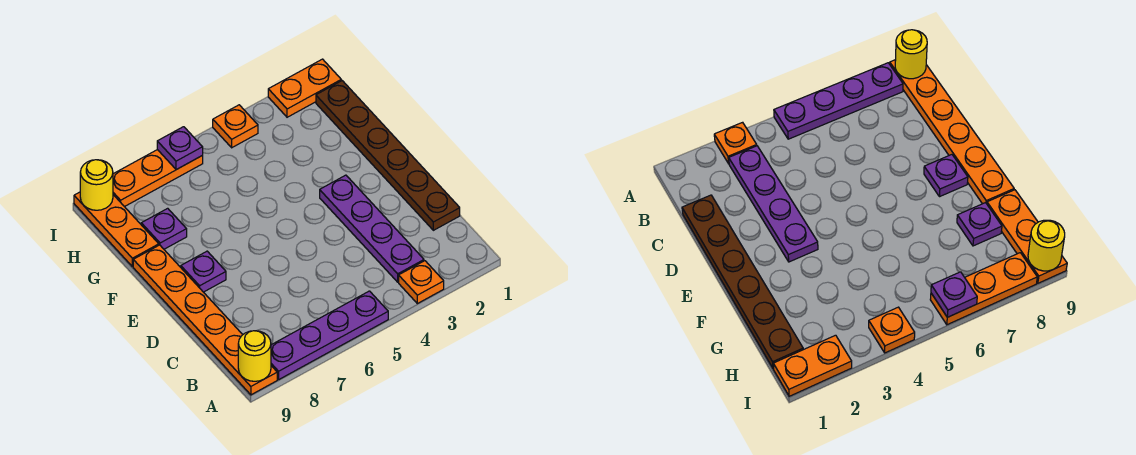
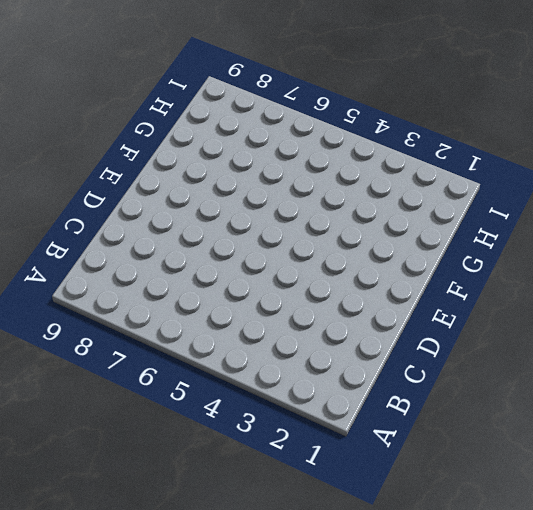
none -> orange plate A3 level 1
none -> purple plate A5:A8 level 1
none -> orange plate A9:F9 level 1

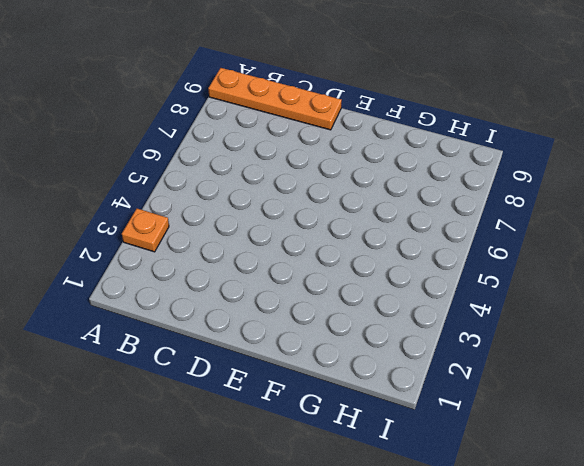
orange plate A9:D9 level 1 -> orange plate A9:F9 level 1
none -> purple plate A5:A8 level 1
none -> purple plate B3:E3 level 1
none -> brown plate C1:H1 level 1

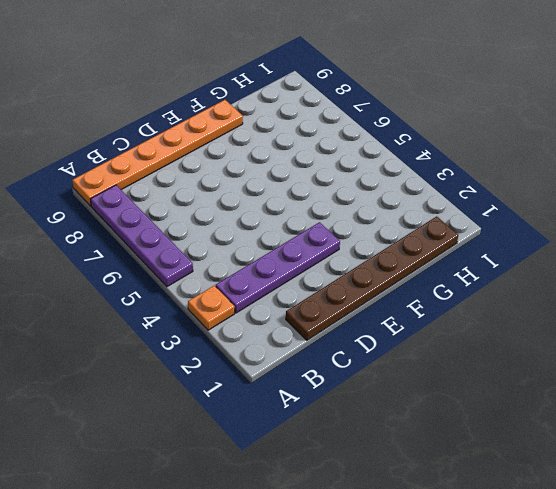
none -> purple plate E8 level 1
none -> purple plate G8 level 1
none -> orange plate G9:I9 level 1

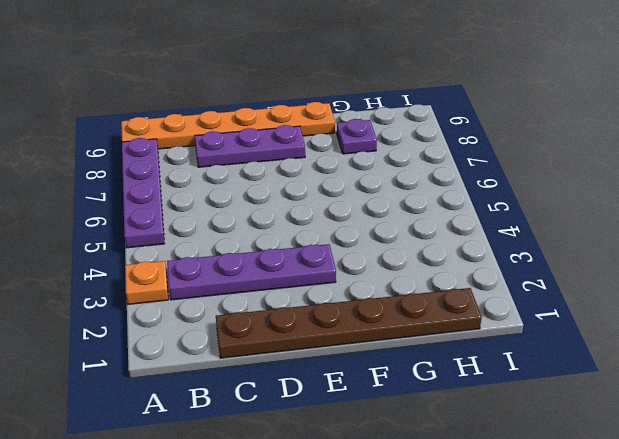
purple plate C8:E8 level 1 -> purple plate E8 level 1
none -> orange plate G9:I9 level 1
none -> orange plate I1:I2 level 1
none -> orange plate I4 level 1

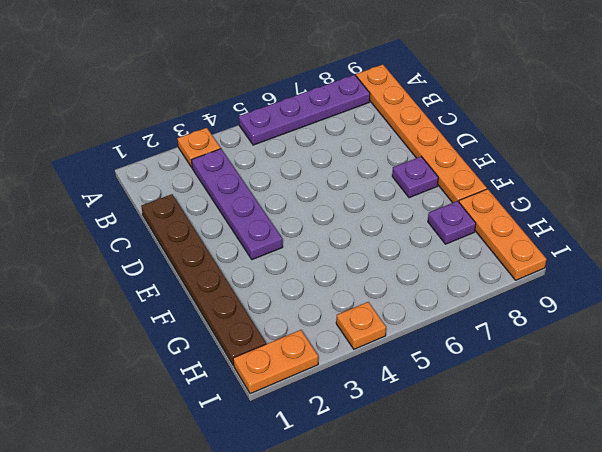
none -> orange plate I6:I8 level 1
none -> yellow round brick A9 level 2
none -> purple plate I6 level 2

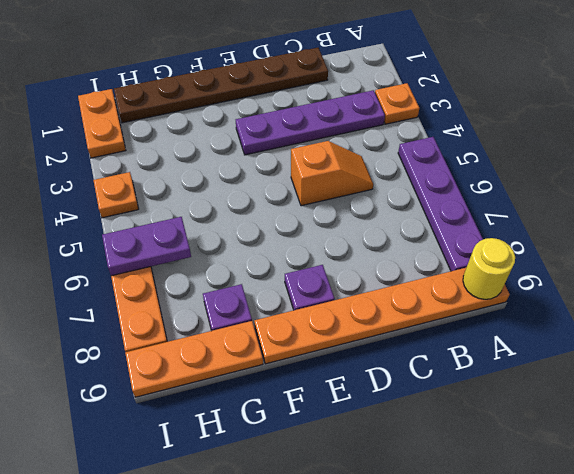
orange slope C5:D5 level 1 top D -> none
purple plate H6:I6 level 2 -> purple plate I6 level 2
none -> yellow round brick I9 level 2

